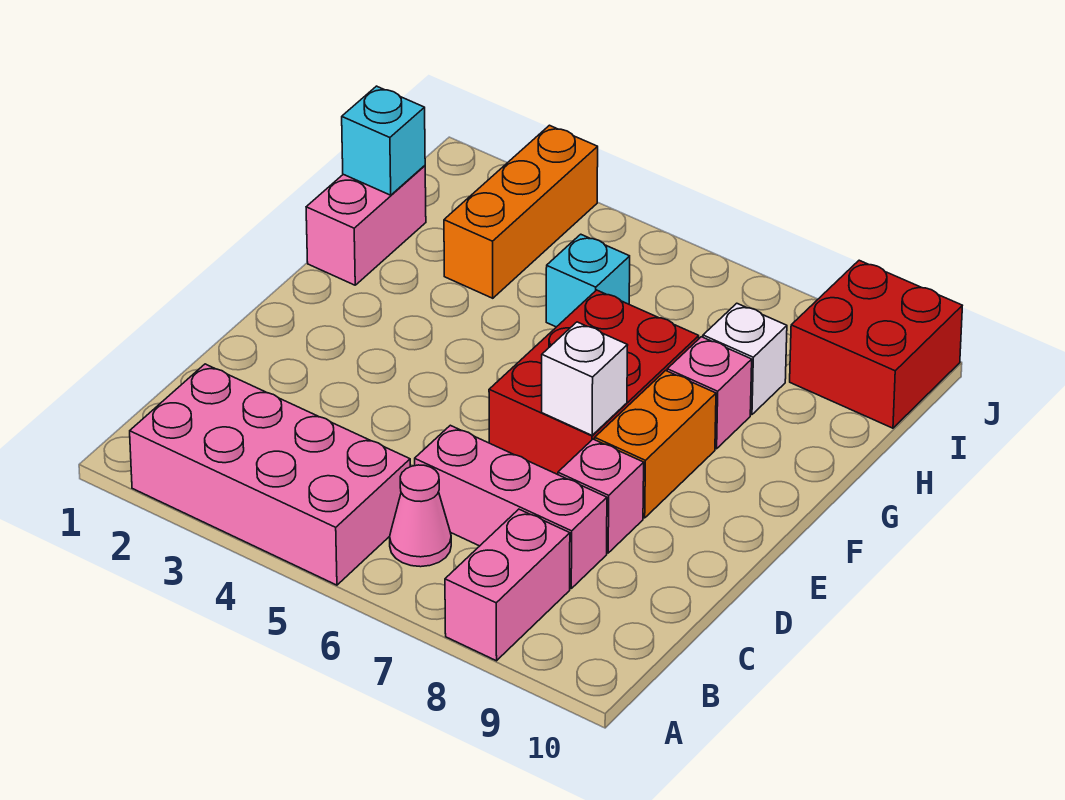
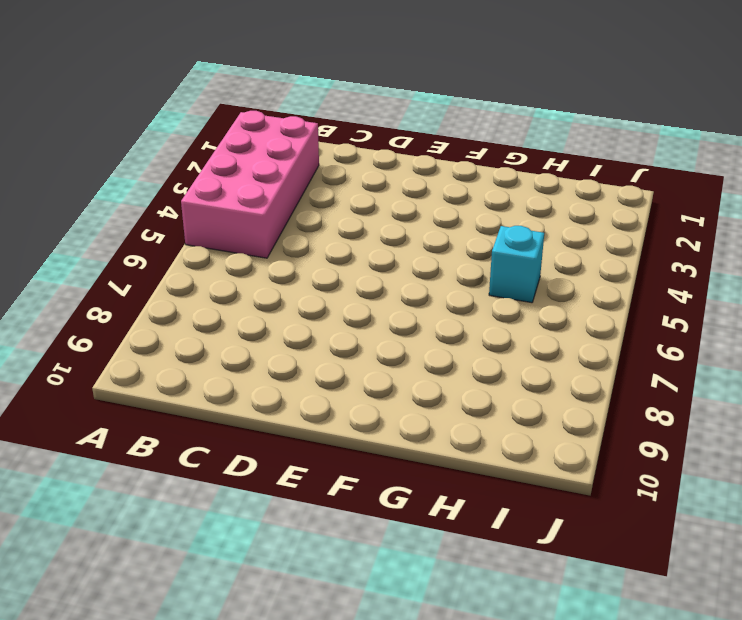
none -> pink brick A8:B8 level 1
none -> pink cone B6 level 1
none -> pink brick C6:C8 level 1

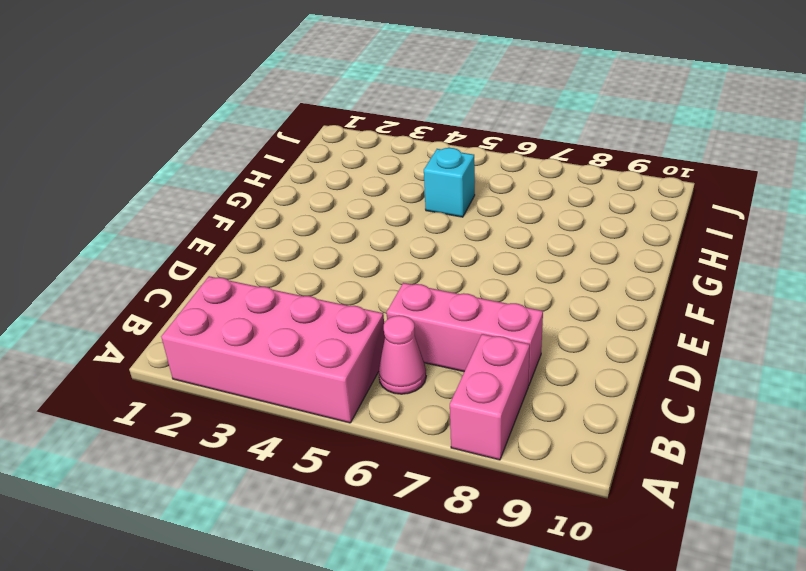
none -> pink brick D8 level 1
none -> red brick E6:G7 level 1
none -> orange brick E8:F8 level 1

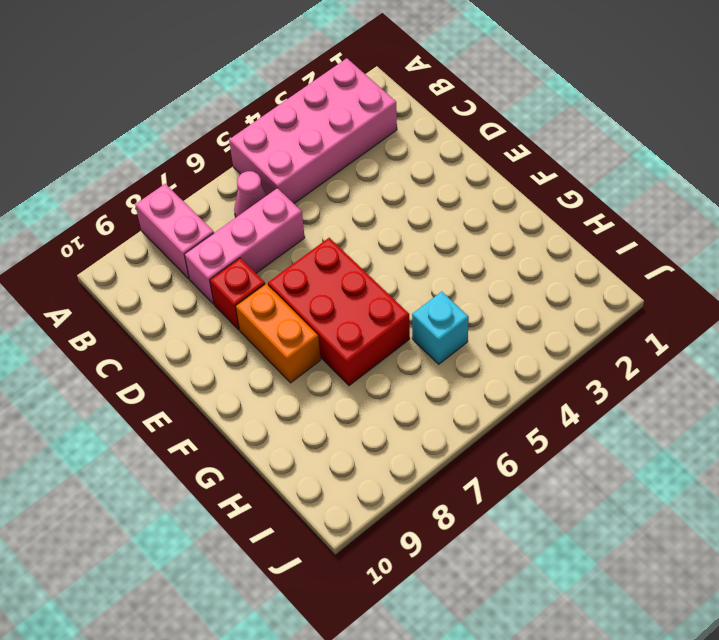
red brick D8 level 1 -> pink brick D8 level 1
none -> pink brick G1:H1 level 1
none -> pink brick G8 level 1
none -> orange brick H3:J3 level 1

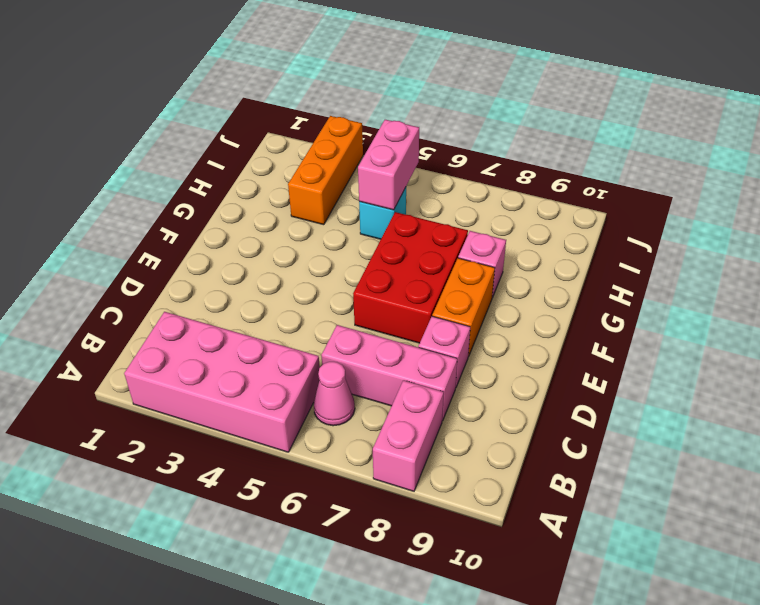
pink brick H5:I5 level 2 -> pink brick G1:H1 level 1
none -> white brick H8 level 1
none -> red brick I9:J10 level 1
none -> white brick E7 level 2

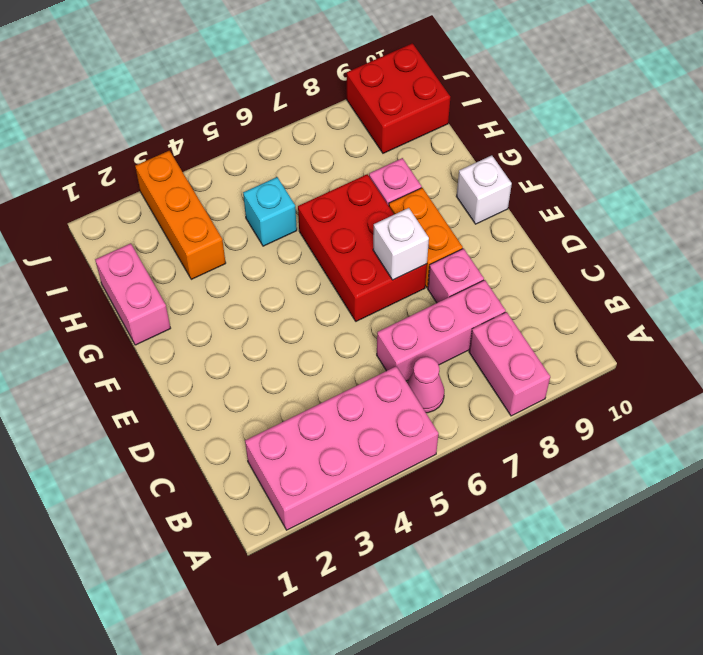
white brick F10 level 1 -> white brick H8 level 1
none -> cyan brick H1 level 2

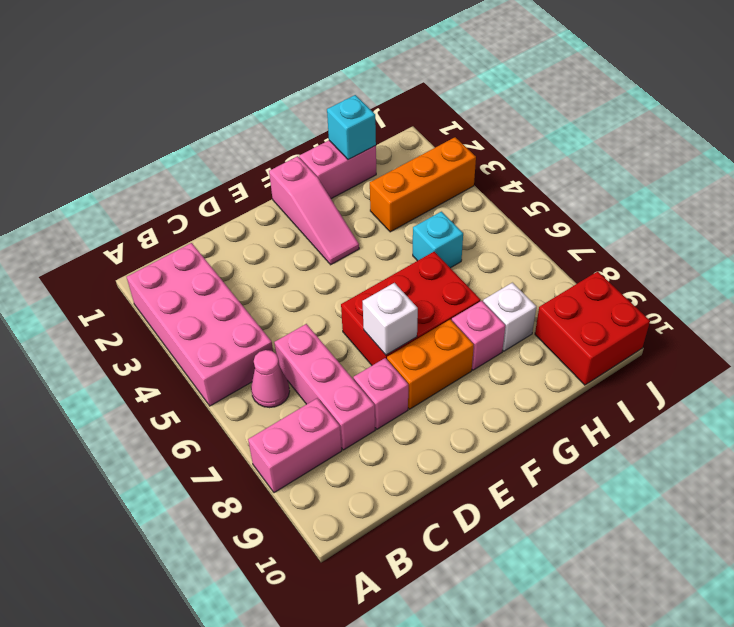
pink slope F1:F3 level 1 top 1 -> none

